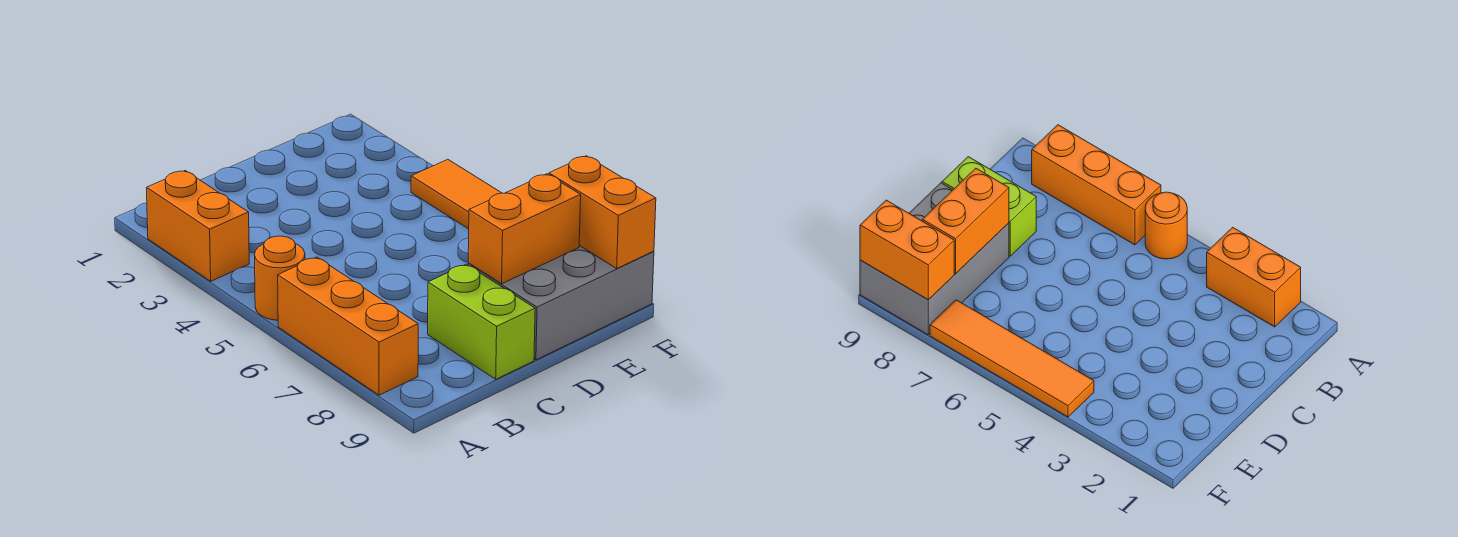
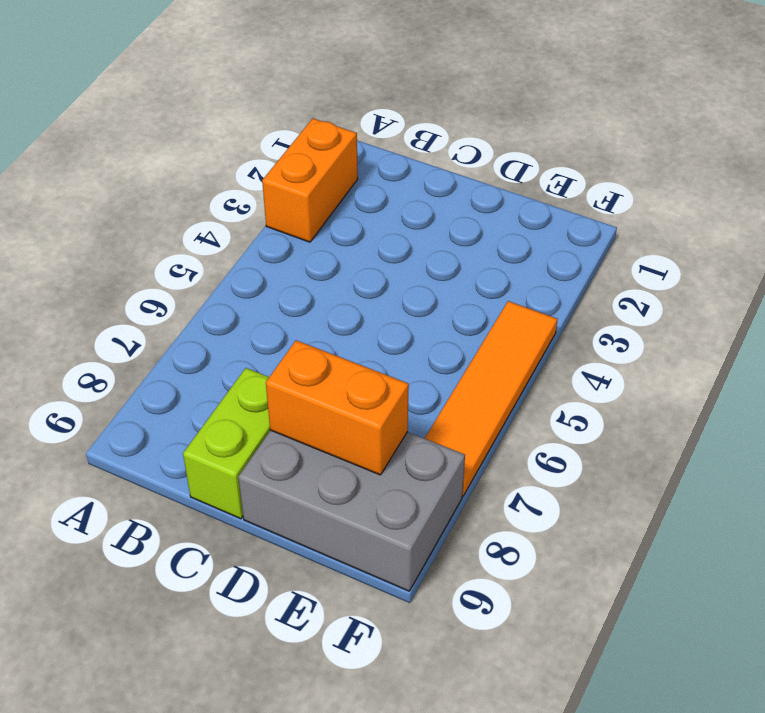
none -> orange round brick A5 level 1
none -> orange brick A6:A8 level 1

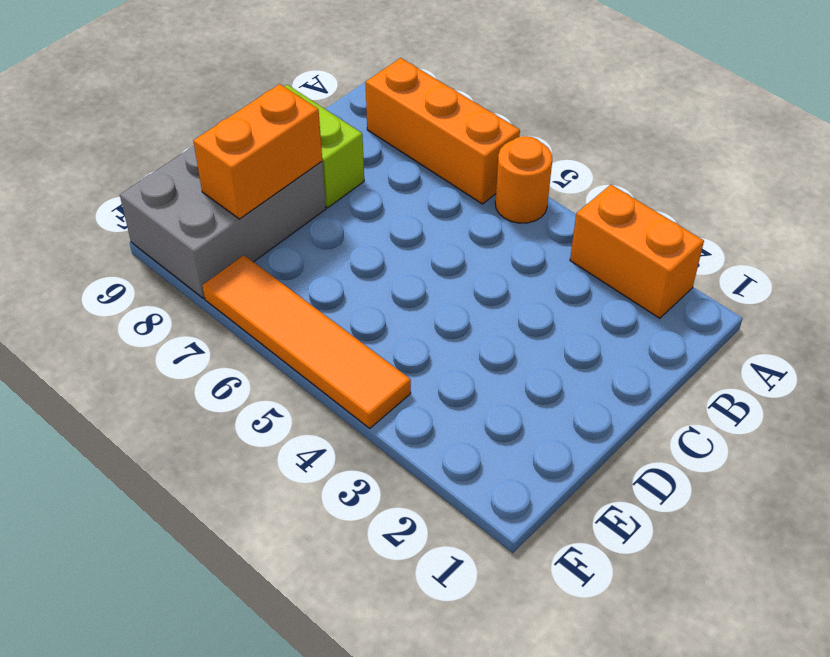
none -> orange brick F8:F9 level 2

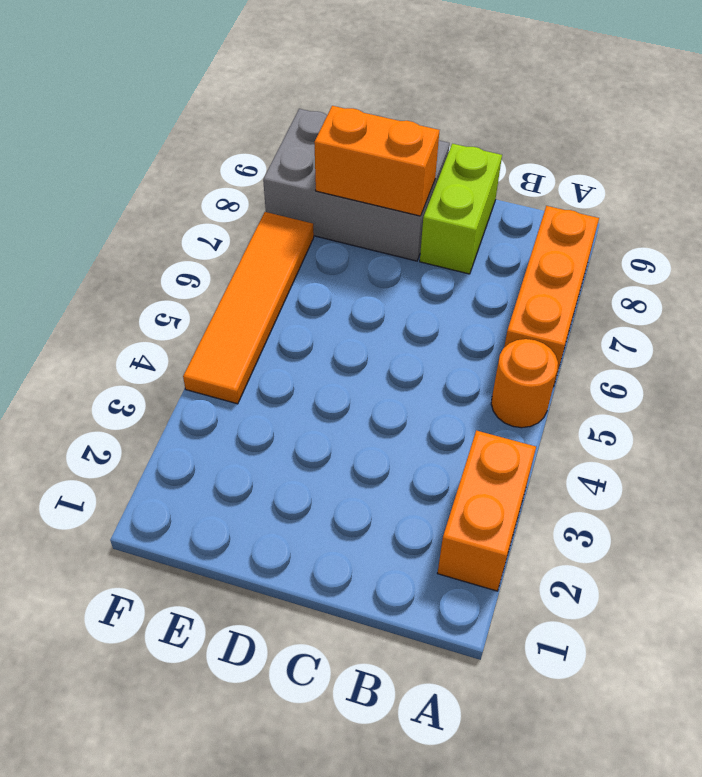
none -> orange brick F8:F9 level 2

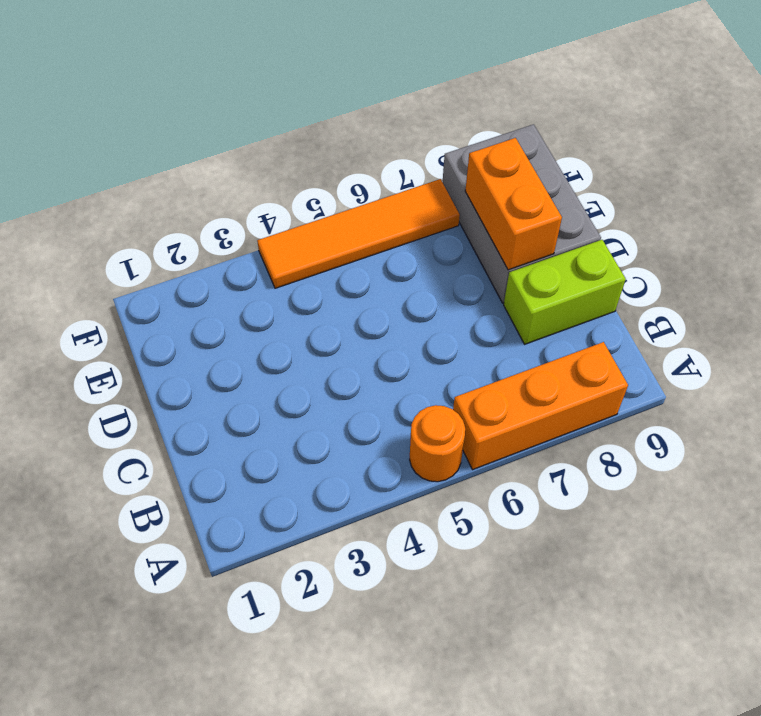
none -> orange brick A2:A3 level 1
none -> orange brick F8:F9 level 2

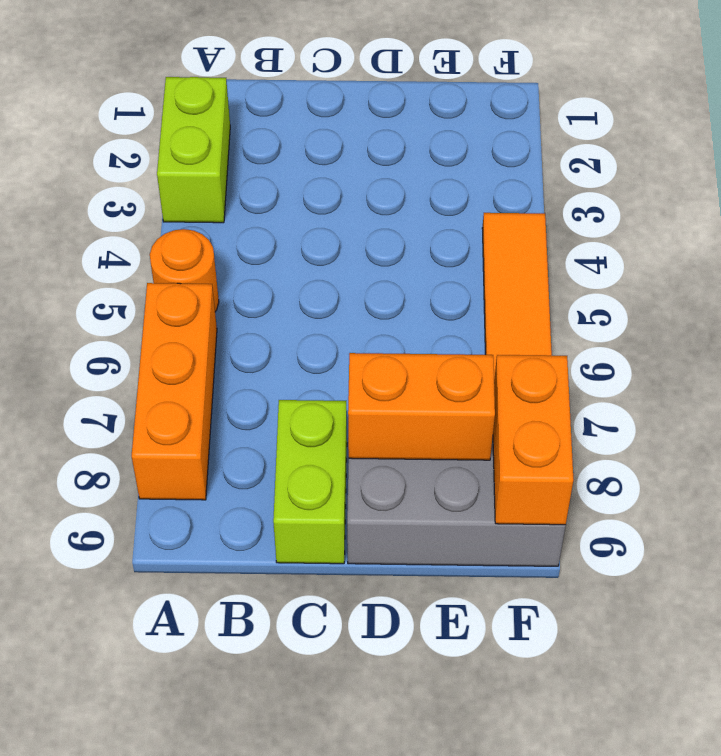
lime brick A2:A3 level 1 -> orange brick A2:A3 level 1

